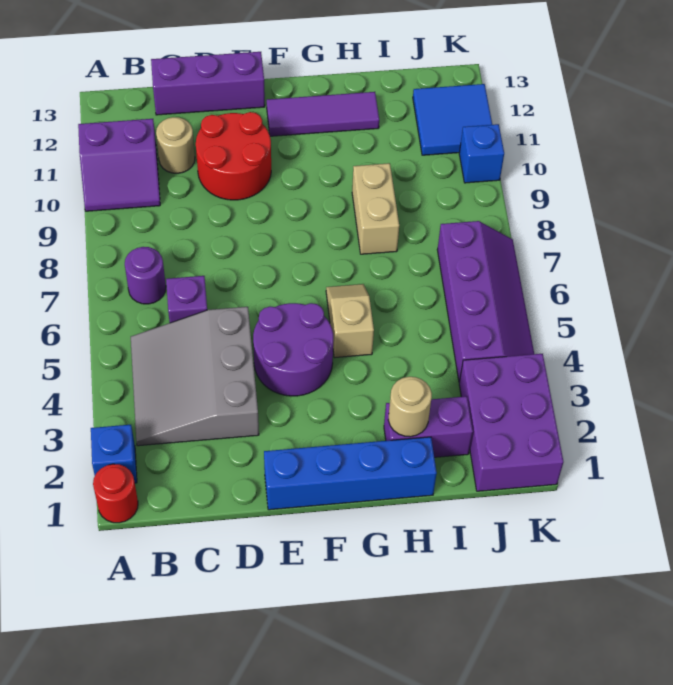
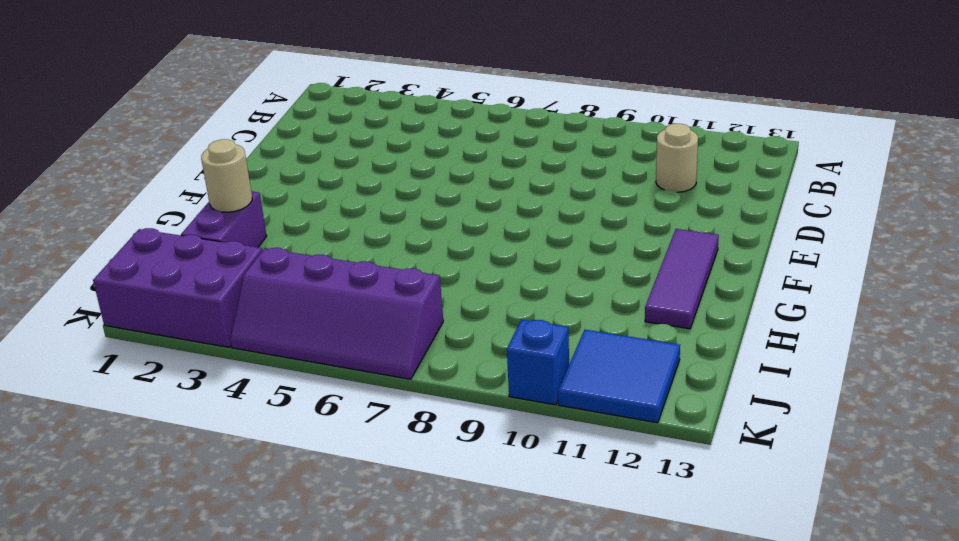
none -> red round brick A1 level 1
none -> blue brick A2 level 1
none -> purple slope A10:B11 level 1 top 11

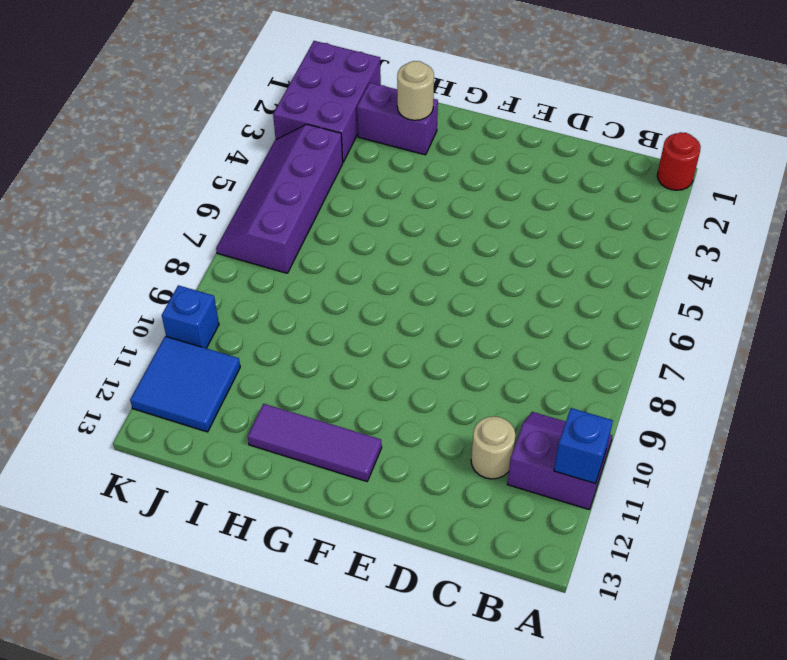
blue brick A11 level 2 -> blue brick A2 level 1
none -> grey slope B3:D5 level 1 top D
none -> purple round brick B7 level 1
none -> purple brick C6 level 1

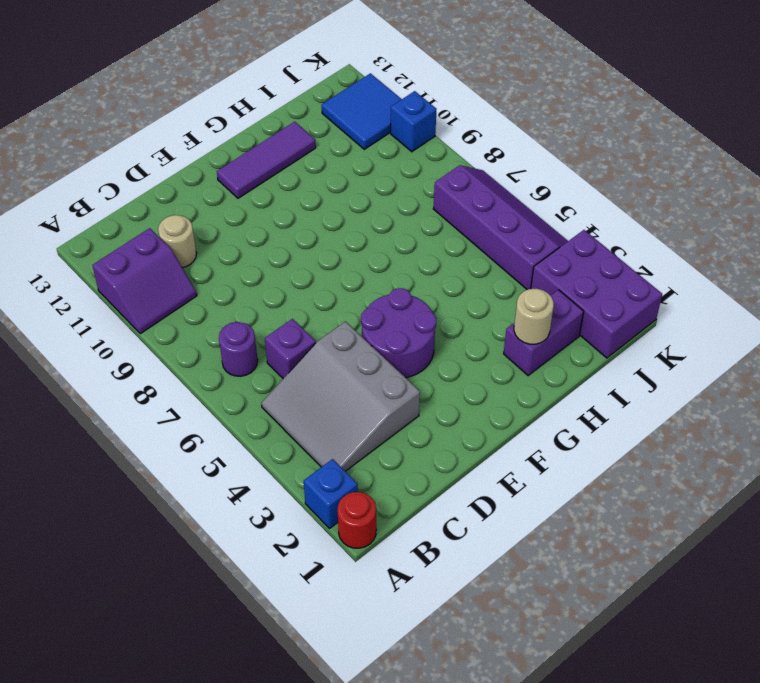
none -> purple brick C13:E13 level 1
none -> red round brick D10:E11 level 1
none -> blue brick E1:H1 level 1

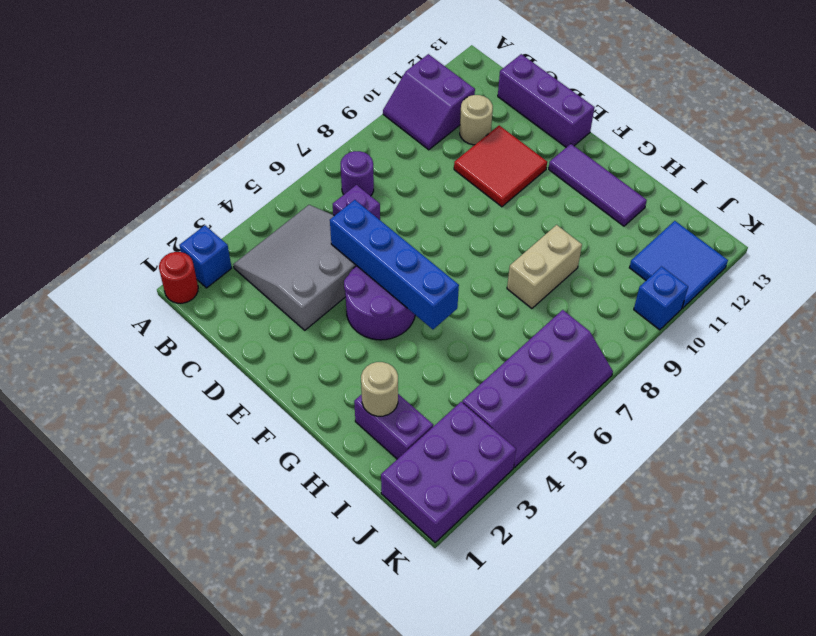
blue brick D5:G5 level 2 -> blue brick E1:H1 level 1
red tile D10:E11 level 1 -> red round brick D10:E11 level 1
none -> tan slope G5:G6 level 1 top 5

